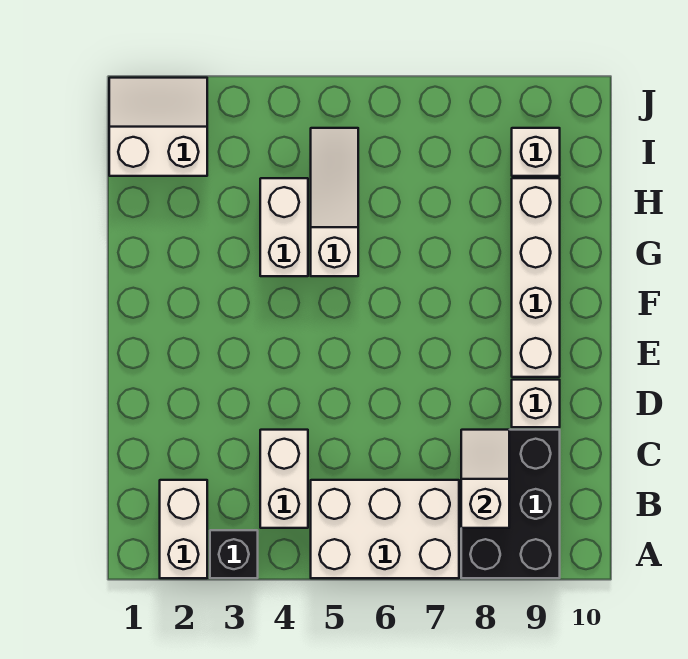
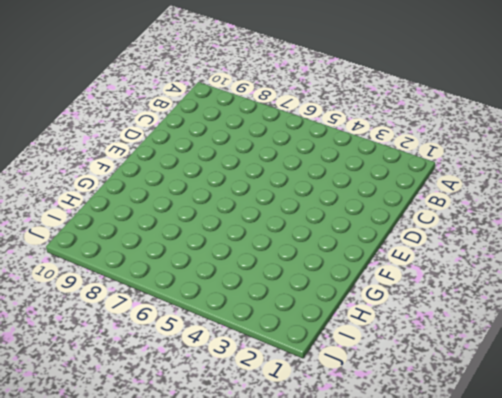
none -> white brick A2:B2 level 1
none -> black brick A3 level 1
none -> white brick A5:B7 level 1

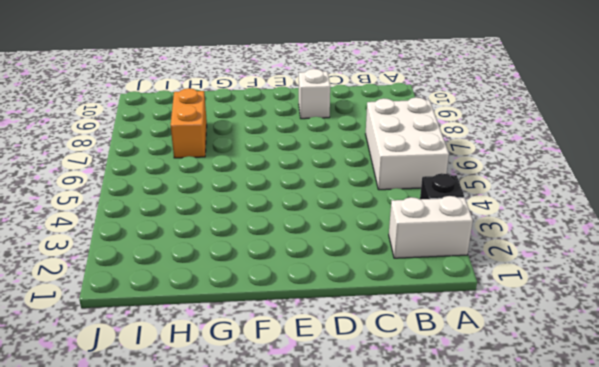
orange brick H7:H8 level 1 -> none
none -> black brick A8:C9 level 1
none -> white brick B4:C4 level 1
none -> white brick E9:H9 level 1

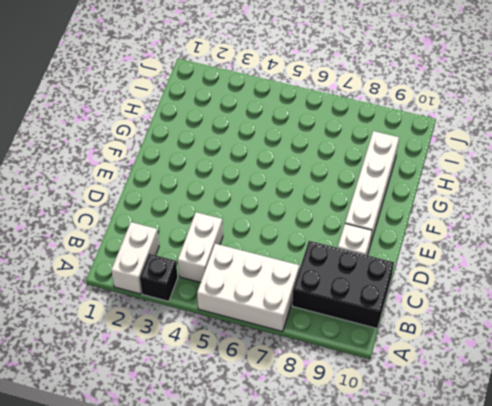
black brick B8:C10 level 1 -> black brick A8:C9 level 1
none -> white brick G4:H4 level 1
none -> white slope G5:I5 level 1 top G
none -> white slope I1:J2 level 1 top I

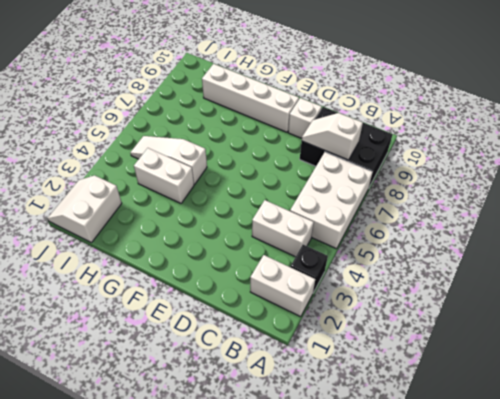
none -> white brick I9 level 1

